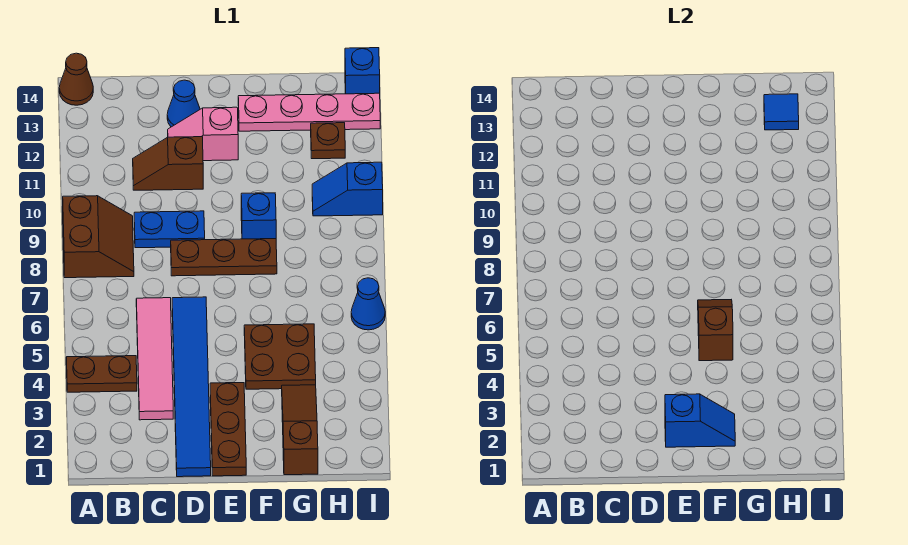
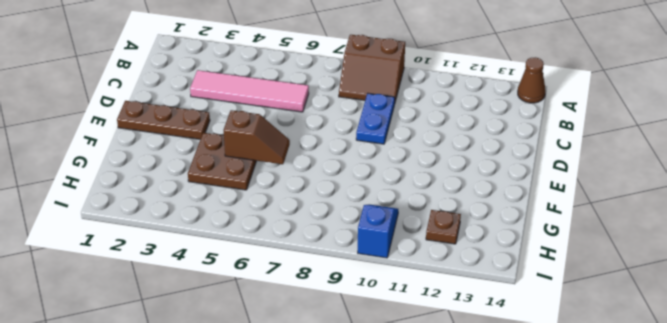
none -> brown plate A4:B4 level 1
none -> brown slope C11:D11 level 1 top D
none -> blue tile D1:D6 level 1

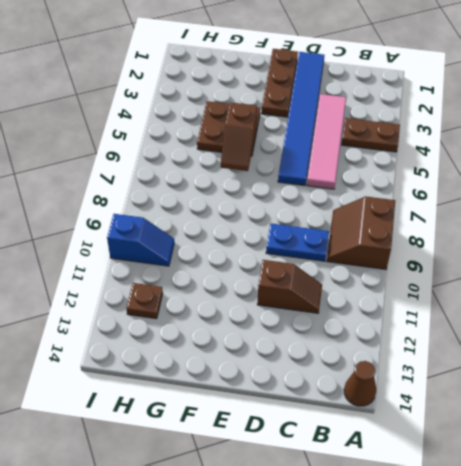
none -> brown plate D8:F8 level 1
none -> pink slope D12:E12 level 1 top E
none -> blue cone D13 level 1

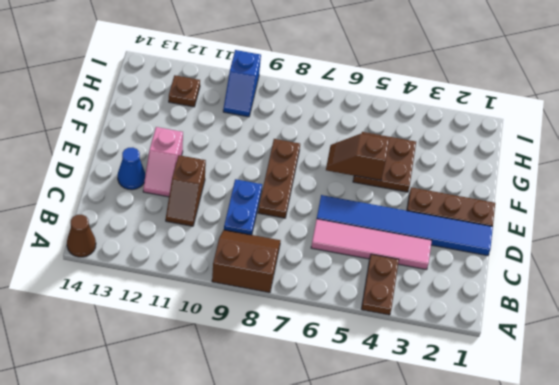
none -> blue brick F9 level 1
none -> pink plate F13:I13 level 1
none -> brown slope G1:G3 level 1 top 1

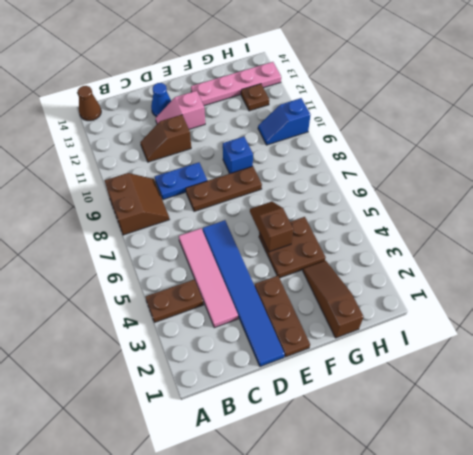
none -> blue cone I6 level 1
none -> blue brick I14 level 1
none -> blue slope E2:F2 level 2 top E

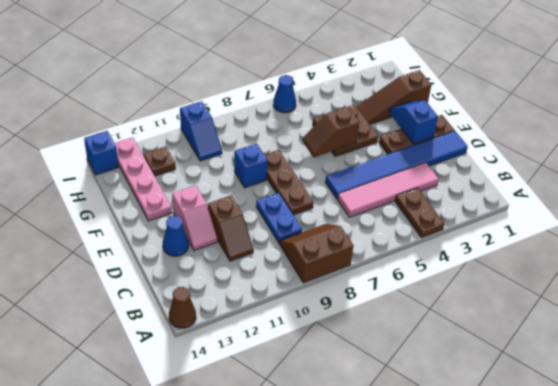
none -> blue tile H13 level 2

